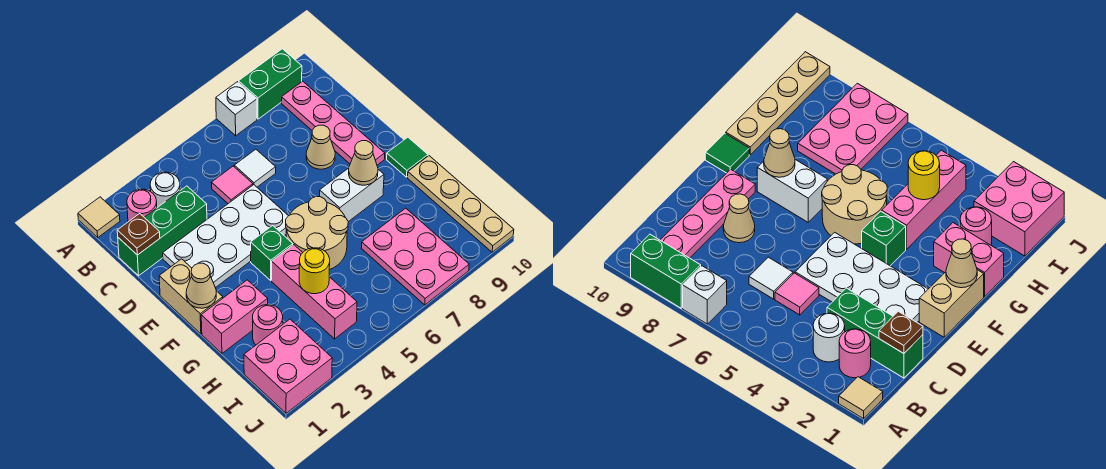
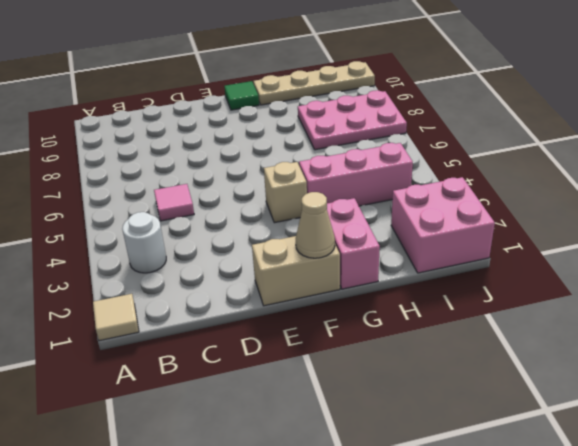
tan brick F4 level 1 -> green brick F4 level 1
none -> white brick A7 level 1
none -> green brick A8:A9 level 1
none -> pink round brick B2 level 1

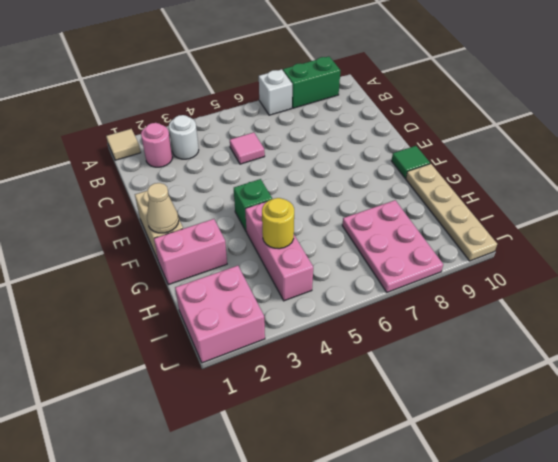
none -> pink plate B9:E9 level 1
none -> green brick C1:C3 level 1
none -> white tile C6 level 1

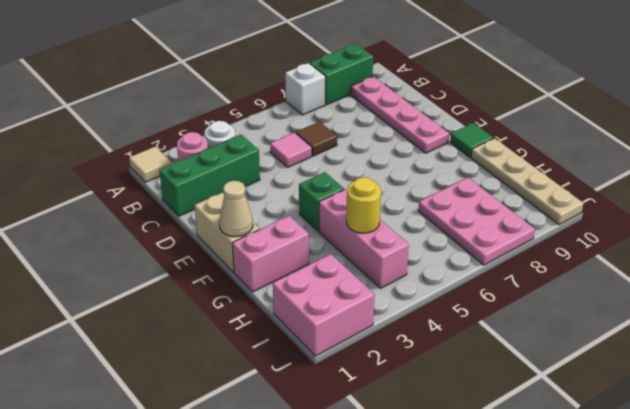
brown tile C6 level 1 -> white tile C6 level 1
none -> white plate D2:E5 level 1
none -> tan cone D8 level 1
none -> tan round brick F5:G6 level 1

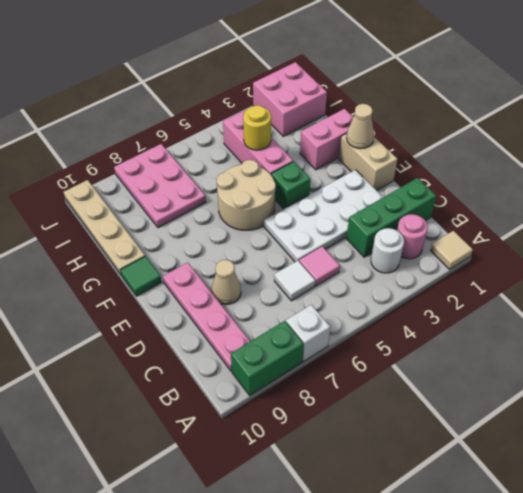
none -> white brick F7:F8 level 1
none -> pink round brick H2 level 1
none -> brown plate C1 level 2

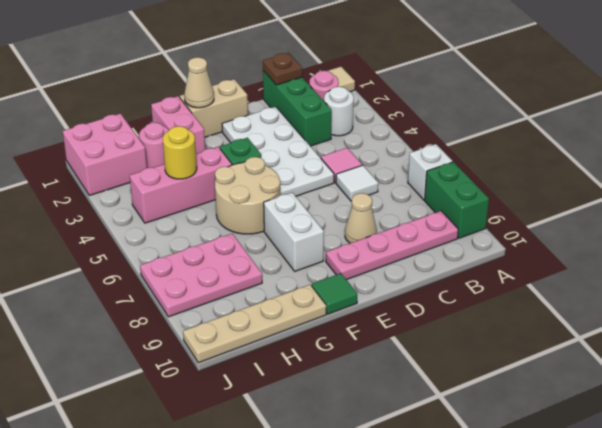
none -> tan cone F8 level 2

